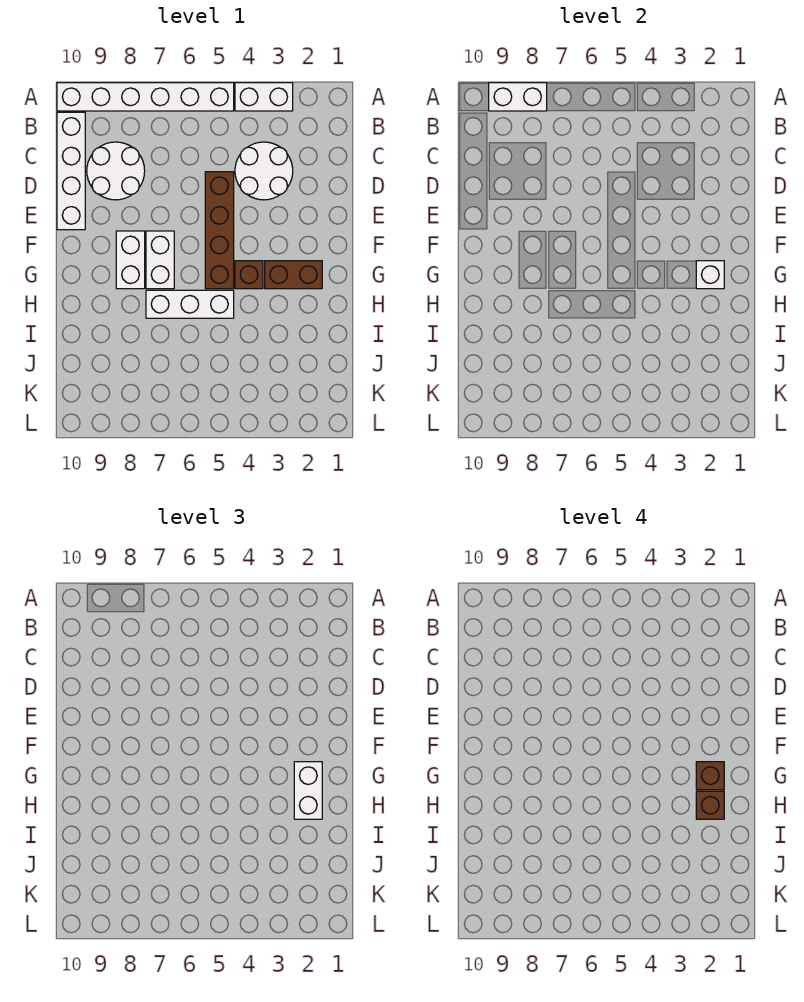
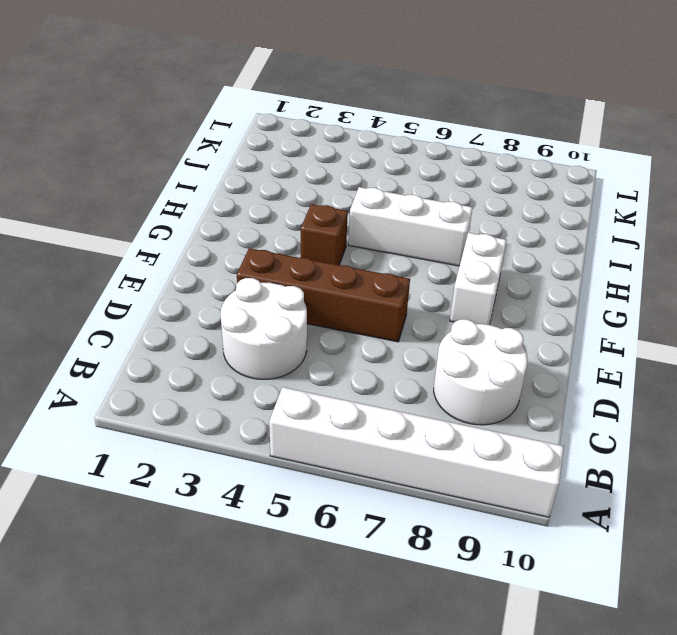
brown brick E3:E6 level 1 -> brown brick D5:G5 level 1
none -> white brick A3:A4 level 1
none -> white brick B10:E10 level 1
none -> white brick F7:G7 level 1

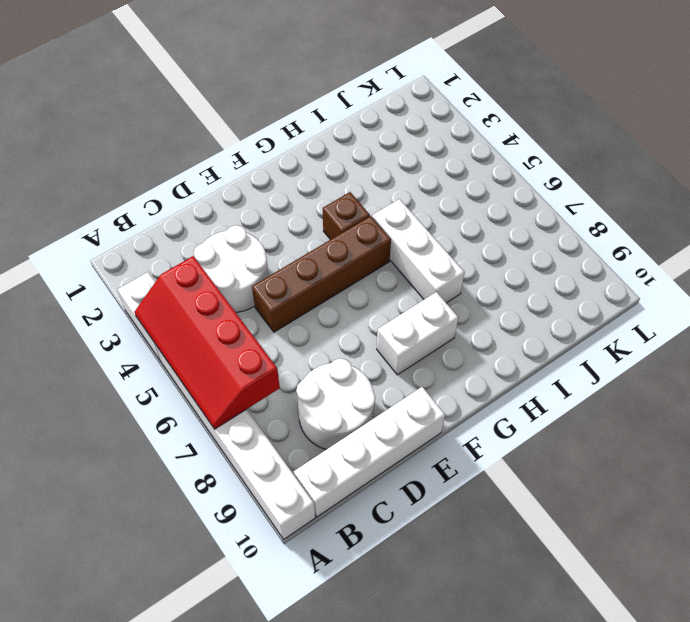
red slope A4:B7 level 2 top B -> none
none -> white brick F7:G7 level 1
none -> brown brick G2:G3 level 1
none -> white brick A8:A9 level 2

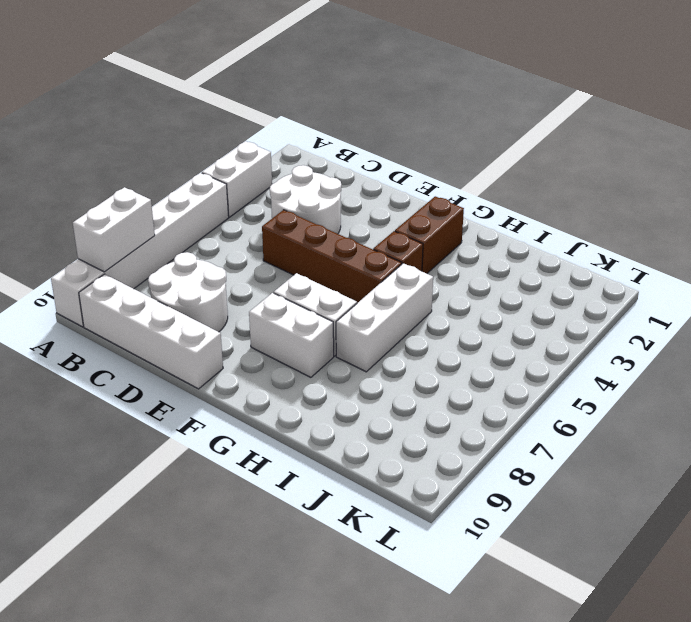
none -> white brick G2 level 2
none -> white brick G2:H2 level 3
none -> brown brick G2 level 4

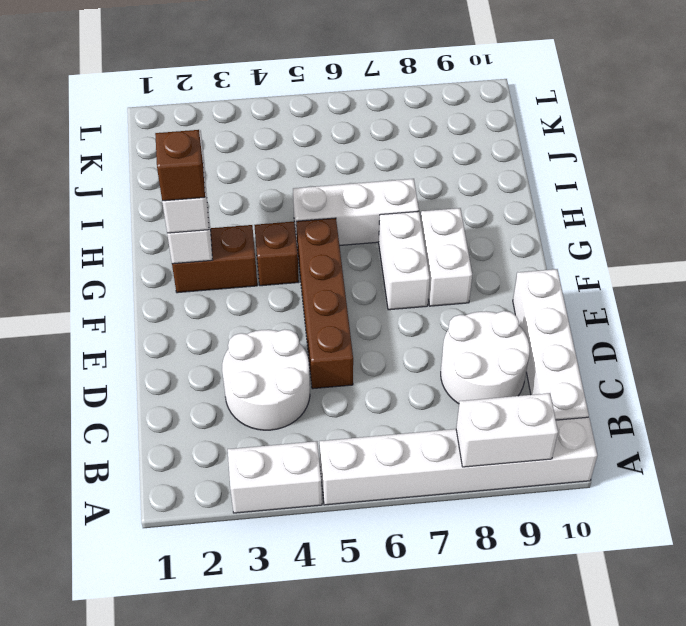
none -> brown brick H2 level 4

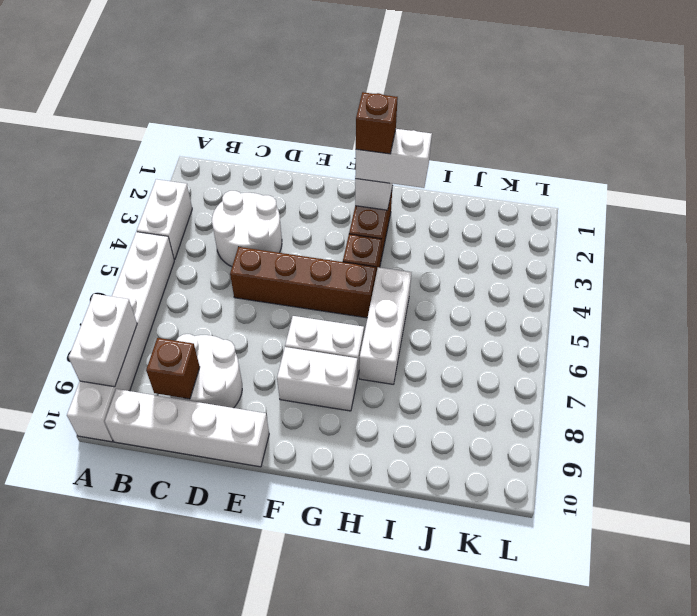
brown brick C9 level 2 -> brown brick H2 level 4

